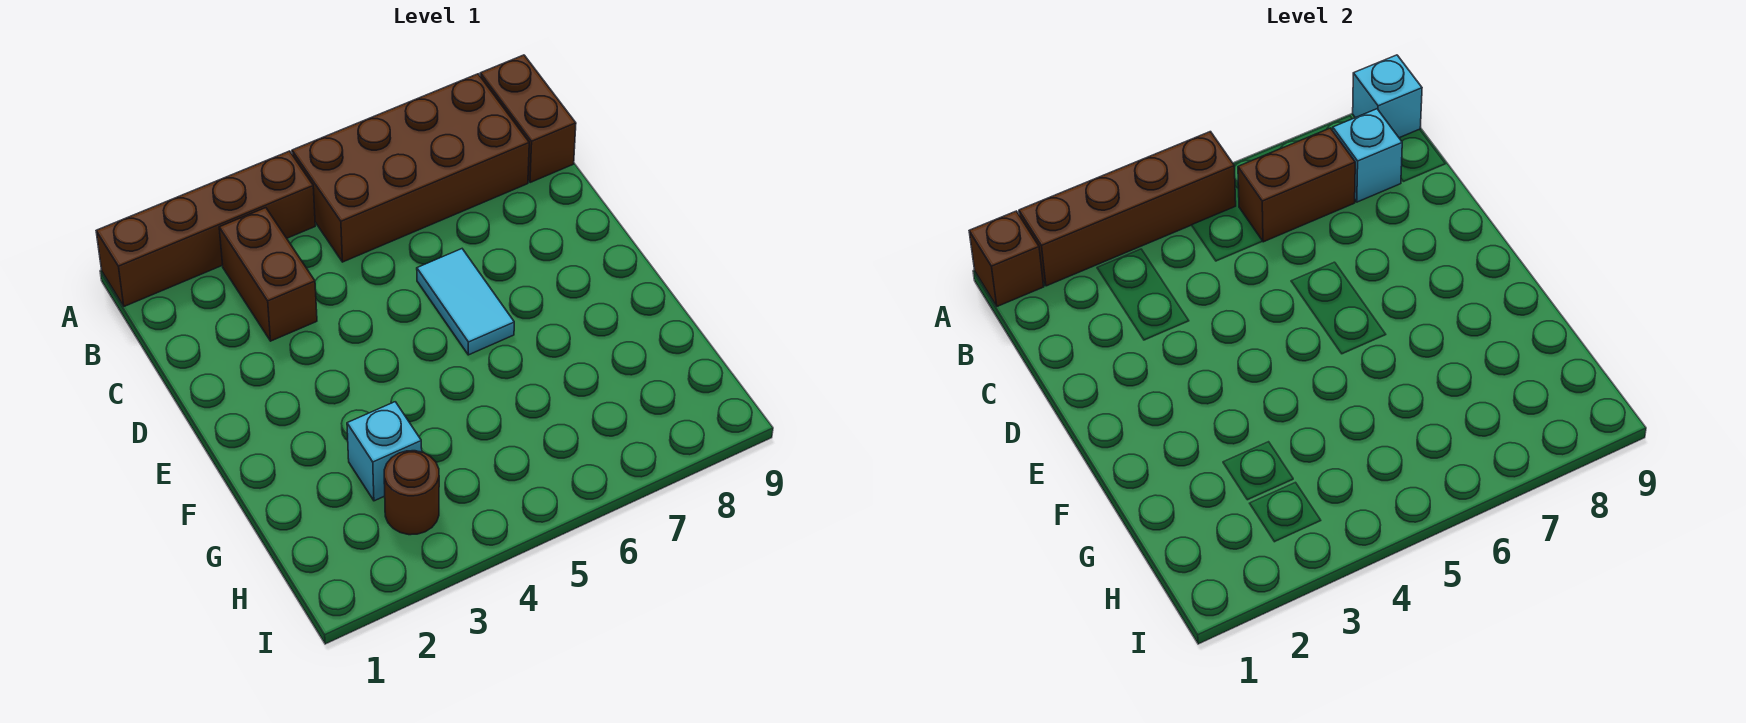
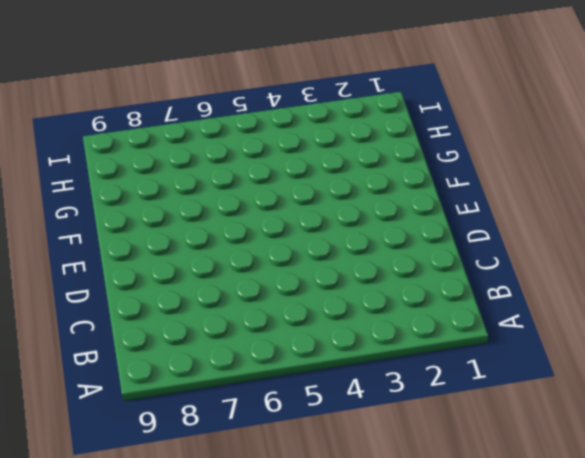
none -> brown brick A1:A4 level 1
none -> brown brick A5:B8 level 1
none -> brown brick A9:B9 level 1

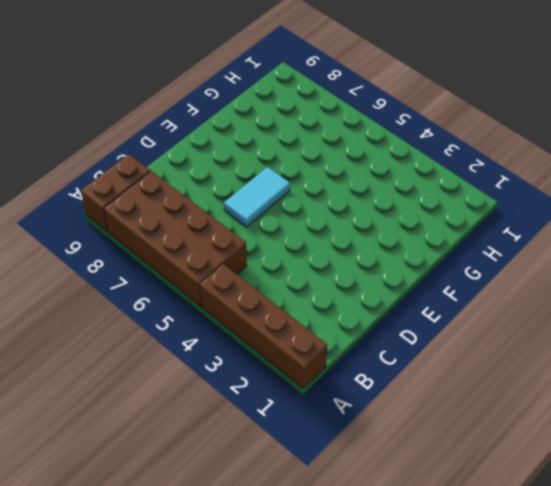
none -> brown brick B3:C3 level 1
none -> cyan brick G3 level 1
none -> brown round brick H3 level 1

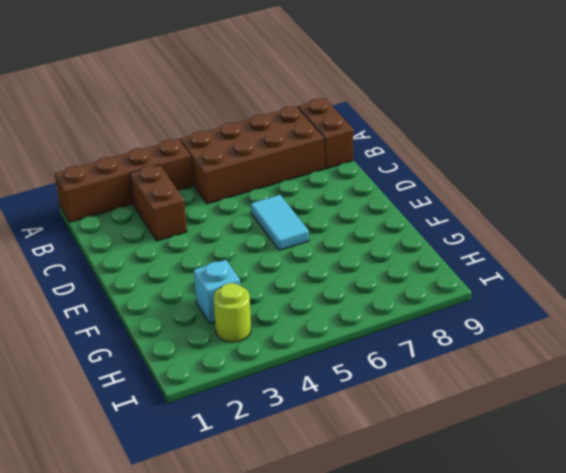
lime round brick H3 level 1 -> brown round brick H3 level 1
none -> brown brick A1 level 2
none -> brown brick A2:A5 level 2
none -> cyan brick A9 level 2

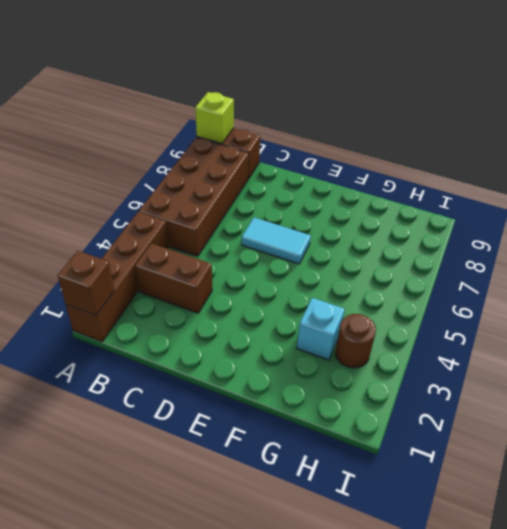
lime brick A9 level 2 -> cyan brick A9 level 2
none -> brown brick A2:A5 level 2
none -> brown brick B6:B7 level 2
none -> cyan brick B8 level 2

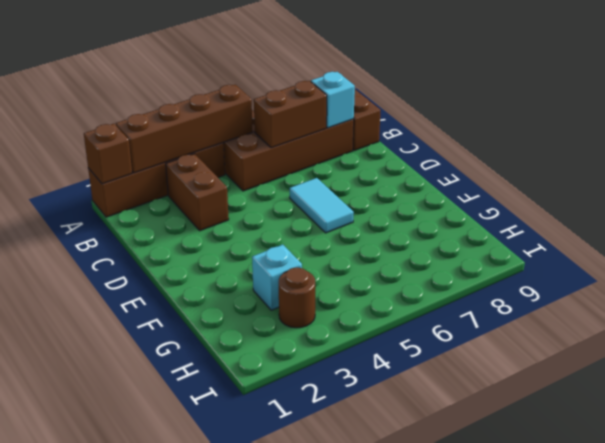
none -> cyan brick A9 level 2

